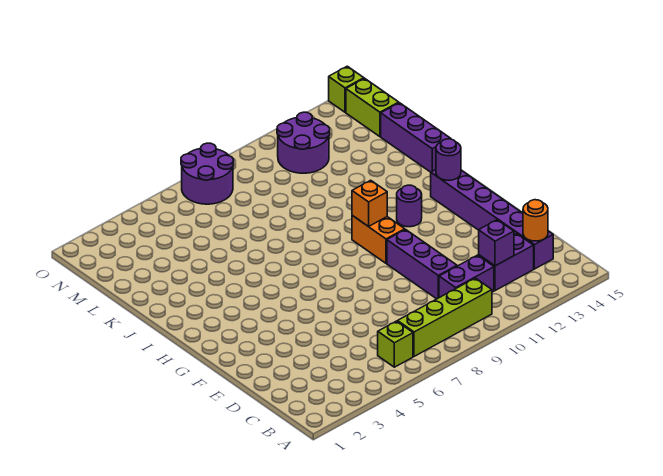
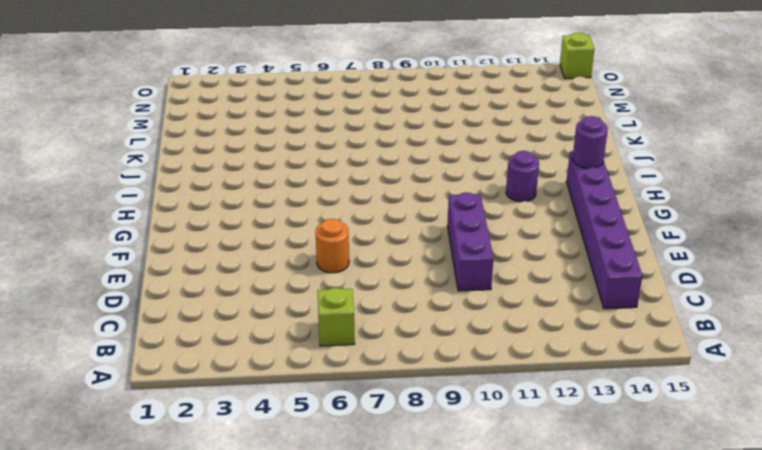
orange round brick E6 level 1 -> orange round brick C14 level 2
none -> lime brick B7:B10 level 1
none -> purple brick C10:C11 level 1
none -> purple brick C12:C13 level 1

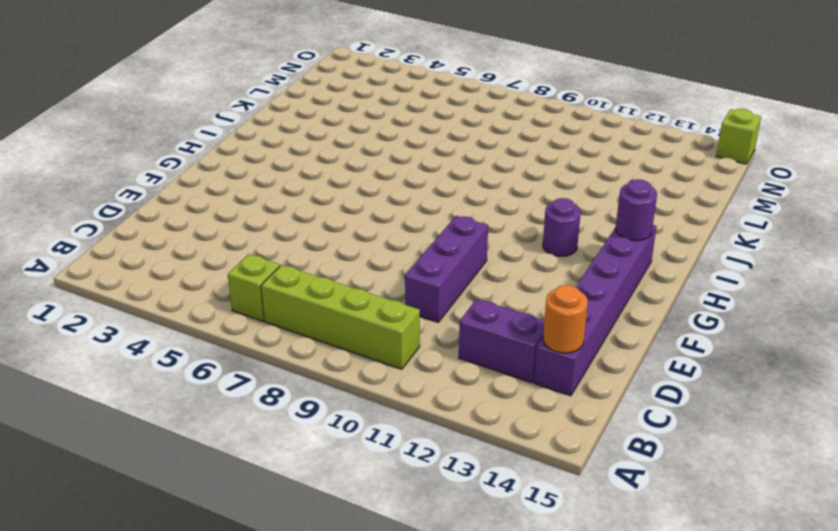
none -> purple brick C10:C11 level 1
none -> orange brick G10:H10 level 1
none -> purple brick J15:L15 level 1

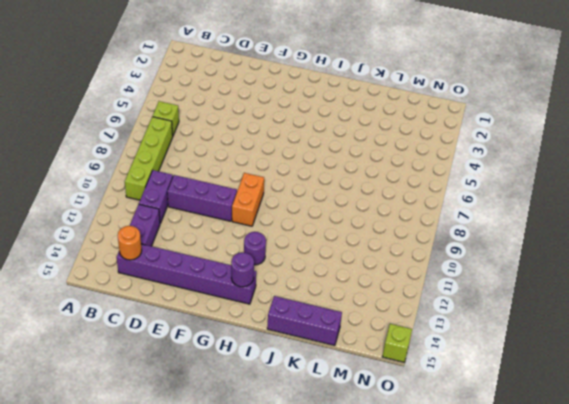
orange brick G9:G10 level 1 -> orange brick G10:H10 level 1
none -> purple round brick M11:N12 level 1
none -> lime brick M15:N15 level 1
none -> purple round brick N7:O8 level 1

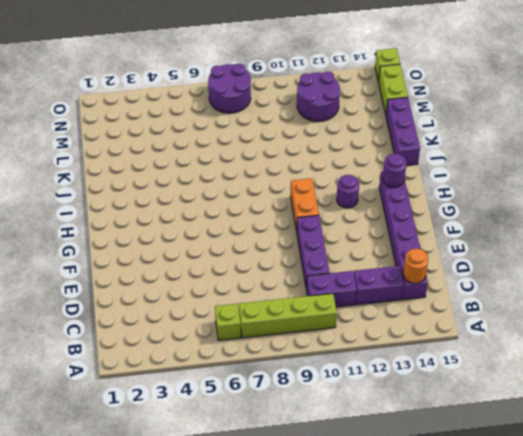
none -> purple brick C12 level 2
none -> orange brick H10 level 2

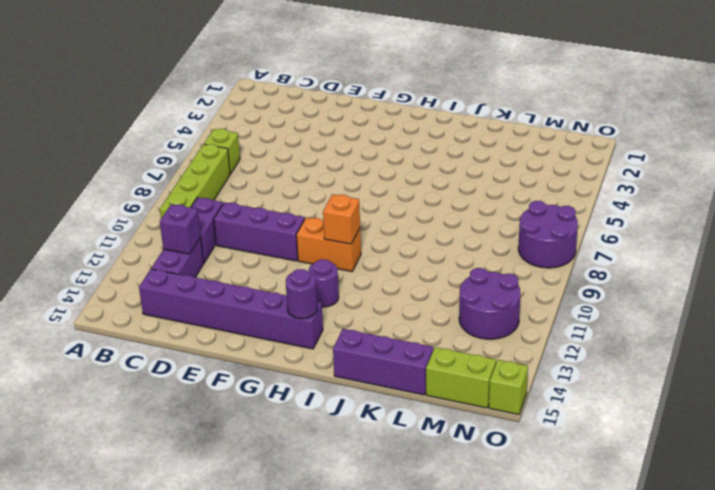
none -> orange round brick C14 level 2

